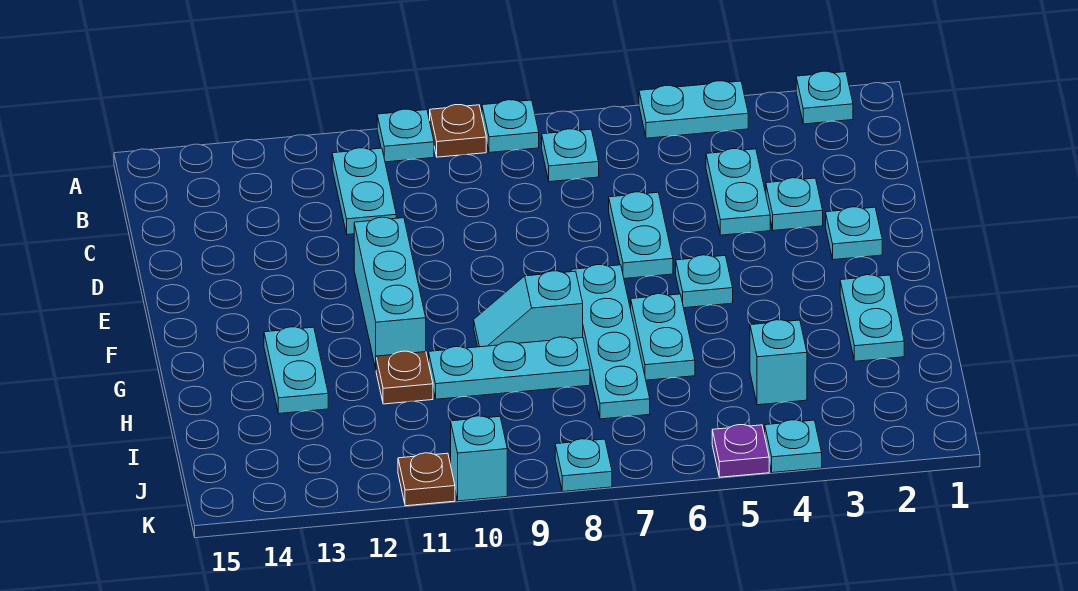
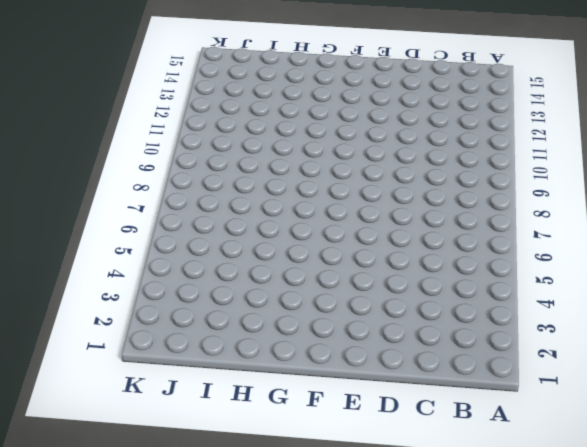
none -> cyan plate A2 level 1
none -> cyan plate A4:A5 level 1
none -> cyan plate A8 level 1

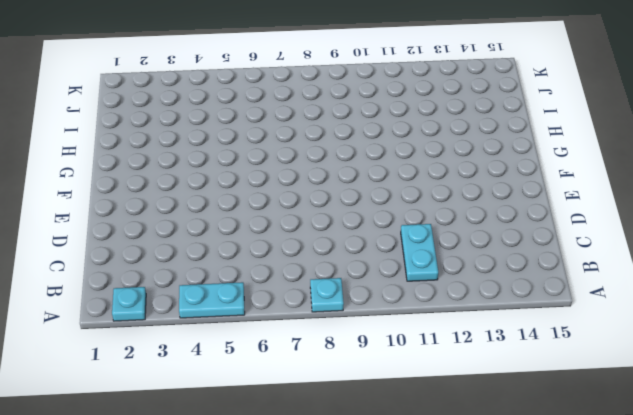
none -> brown plate A9 level 1
none -> cyan plate A10 level 1
none -> cyan plate B7 level 1

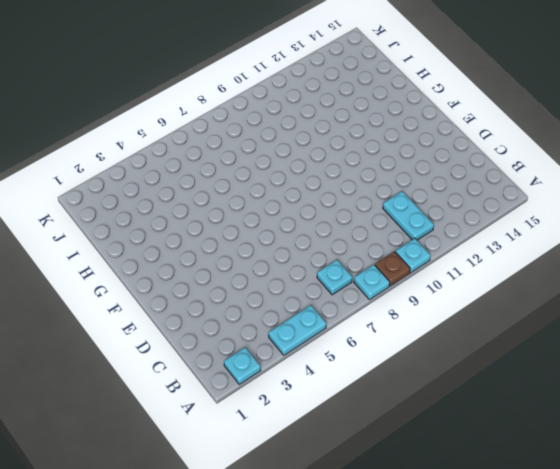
none -> cyan plate C4:D4 level 1
none -> cyan plate D3 level 1
none -> cyan plate D6:E6 level 1

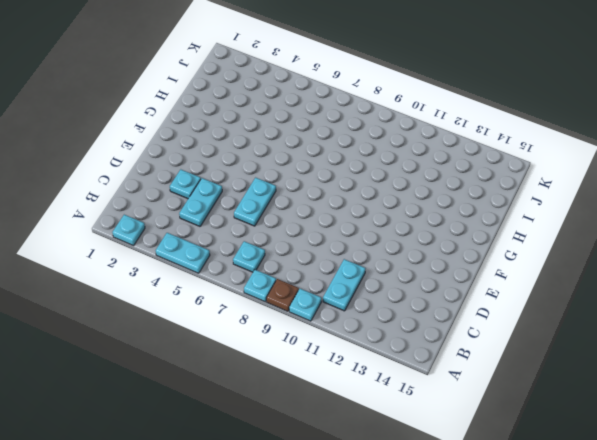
none -> cyan plate E2 level 1
none -> cyan brick E11:G11 level 1
none -> cyan plate F5 level 1

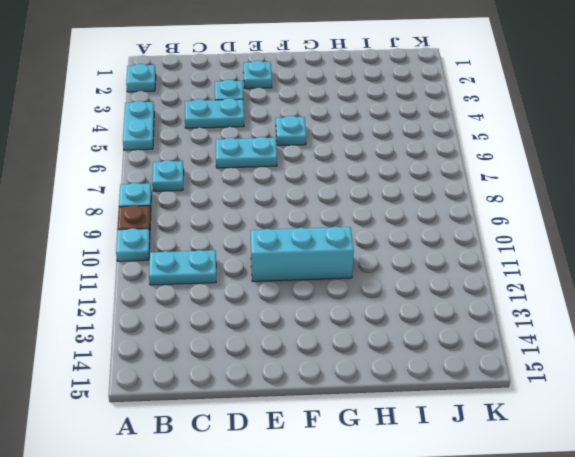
none -> cyan plate F7:I7 level 1
none -> cyan plate G2:H2 level 1
none -> cyan plate G6:H6 level 1

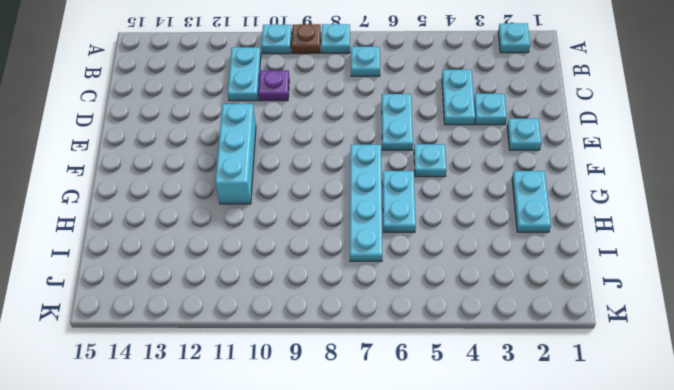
purple plate C10 level 1 -> purple plate K5 level 1
none -> cyan plate A4:A5 level 1
none -> cyan slope G8:G9 level 1 top 8
none -> cyan plate G13:H13 level 1

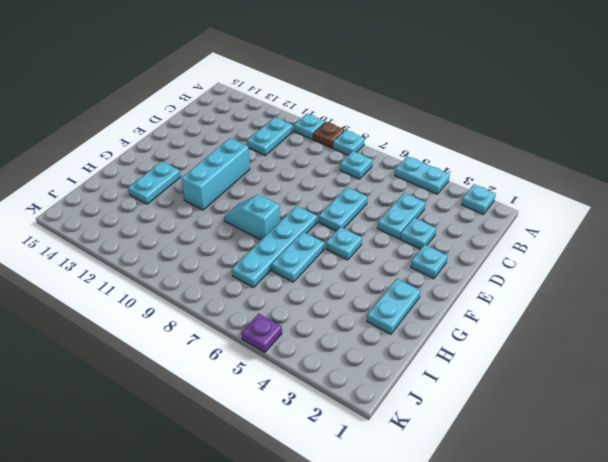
none -> cyan plate H8:H10 level 1
none -> brown plate H11 level 1
none -> cyan brick I4 level 1

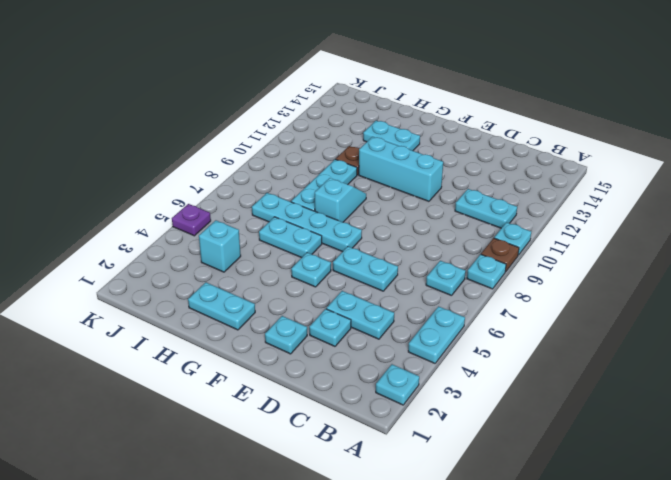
none -> cyan plate K4 level 1
none -> cyan plate K8 level 1
none -> cyan brick K10 level 1

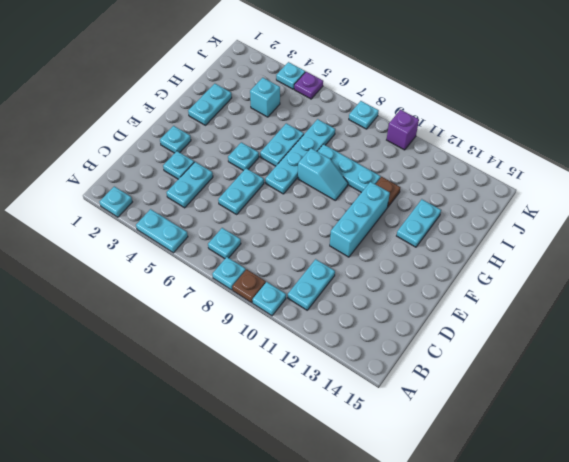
purple brick K10 level 1 -> cyan brick K10 level 1
none -> brown plate K11 level 1

